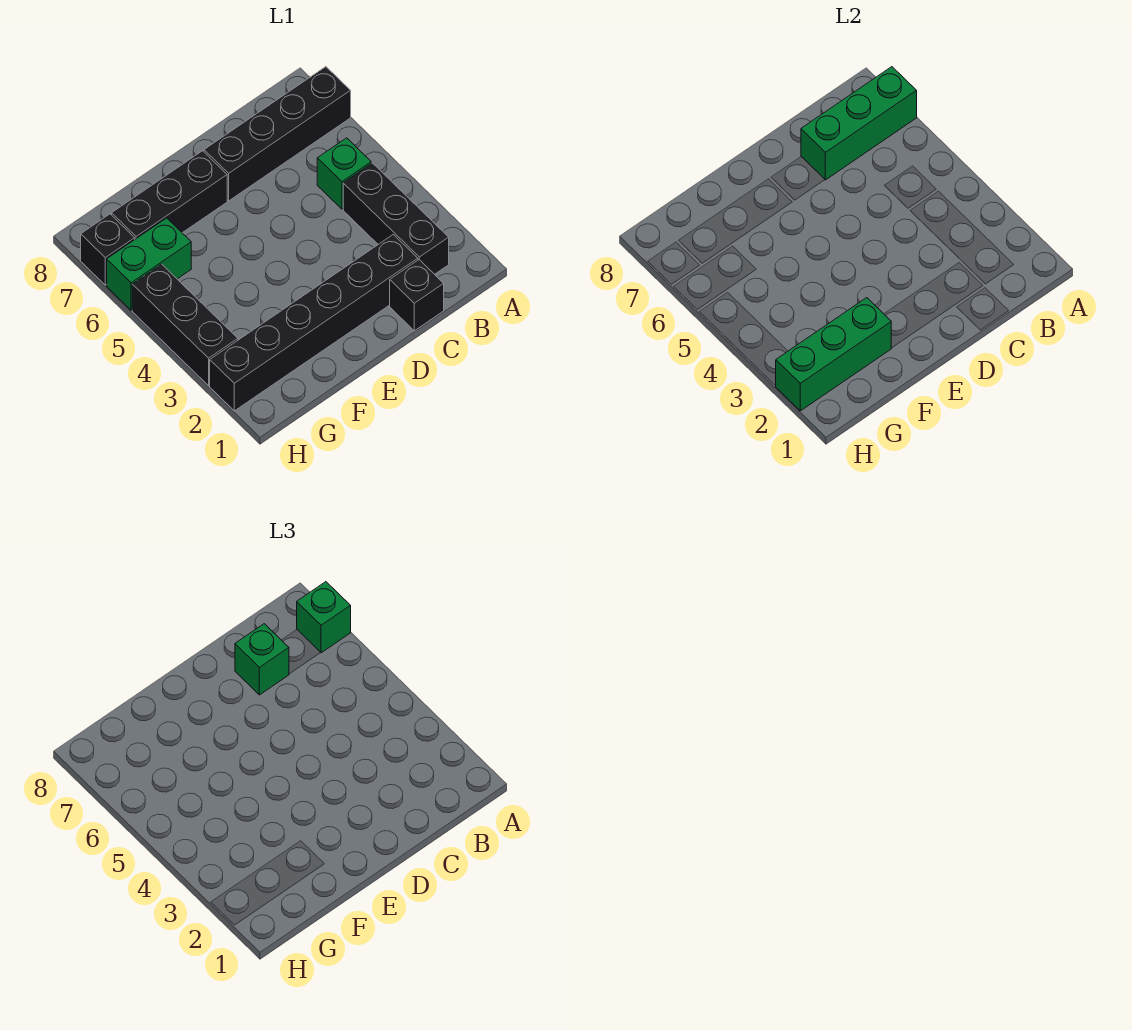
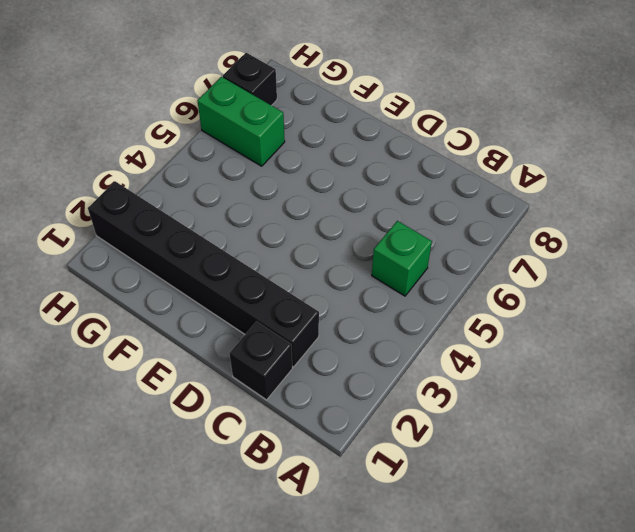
none -> black brick A7:D7 level 1
none -> black brick B2:B4 level 1
none -> black brick E7:G7 level 1

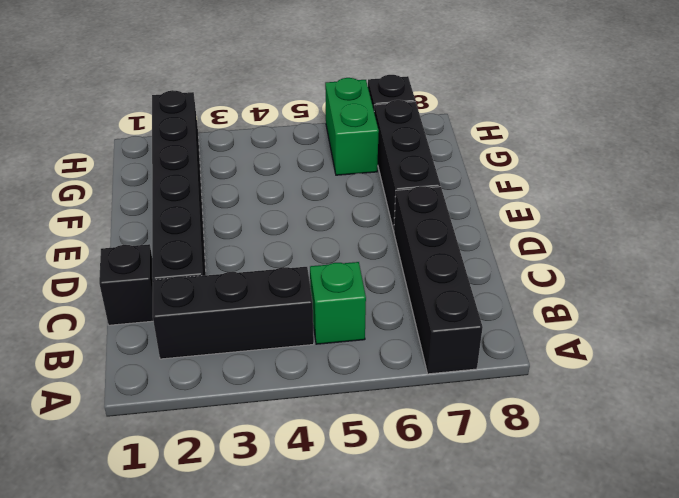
none -> black brick H3:H5 level 1
none -> green brick A7:C7 level 2
none -> green brick F2:H2 level 2

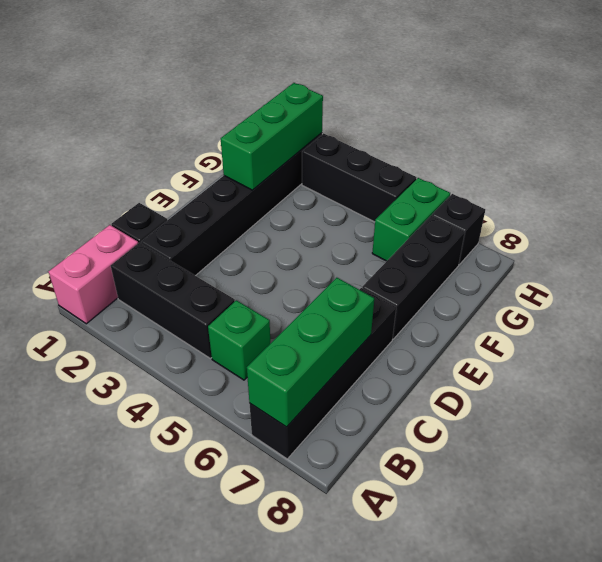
pink brick A1:B1 level 1 -> none
none -> green brick A7 level 3
none -> green brick C7 level 3

